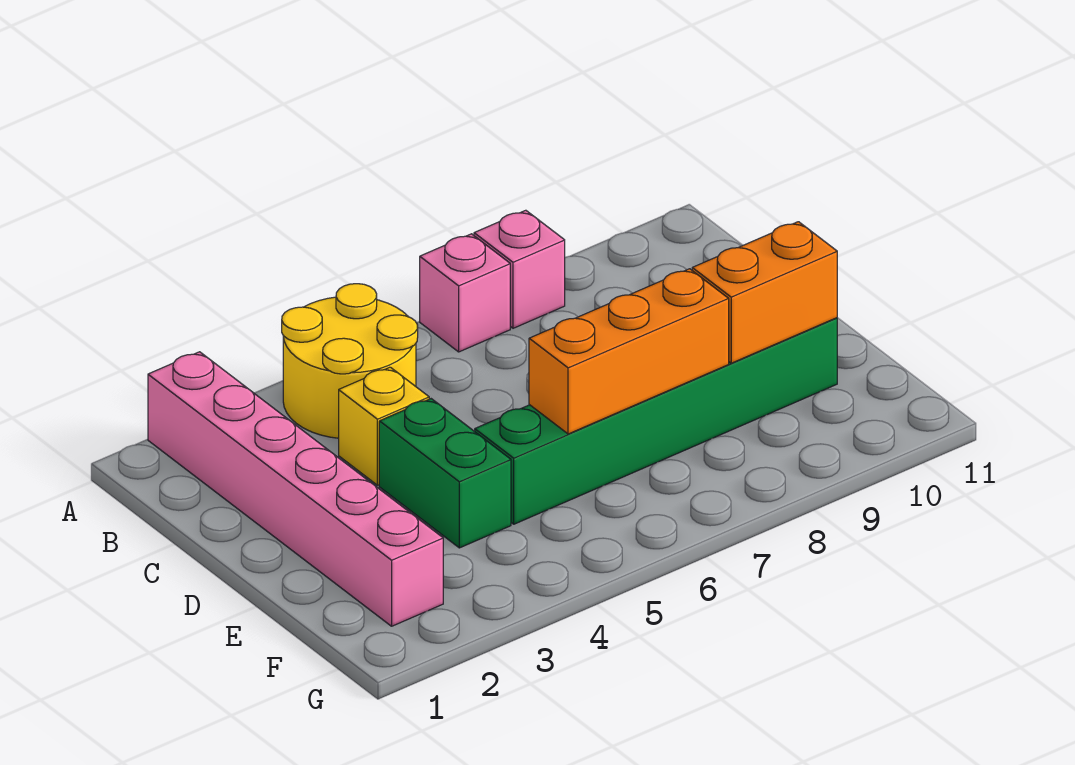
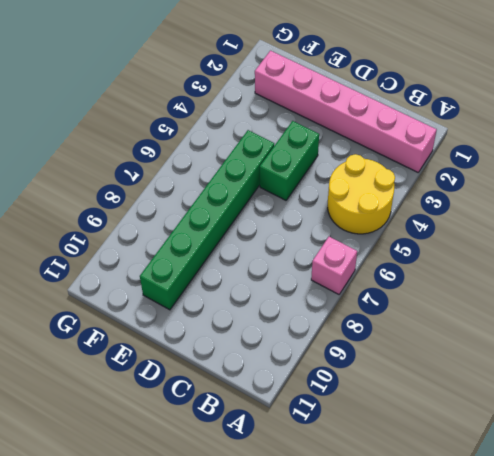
green brick D4:D5 level 1 -> green brick D4:E4 level 1
none -> pink brick A8 level 1
none -> yellow brick C4 level 1

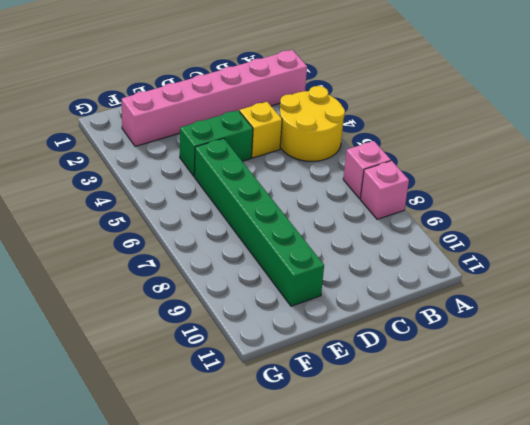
none -> orange brick E6:E8 level 2
none -> orange brick E9:E10 level 2

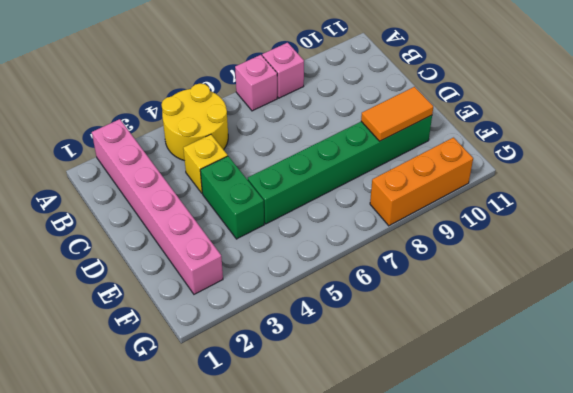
orange tile E9:E10 level 2 -> orange brick E9:E10 level 2
orange brick G8:G10 level 1 -> orange brick E6:E8 level 2

